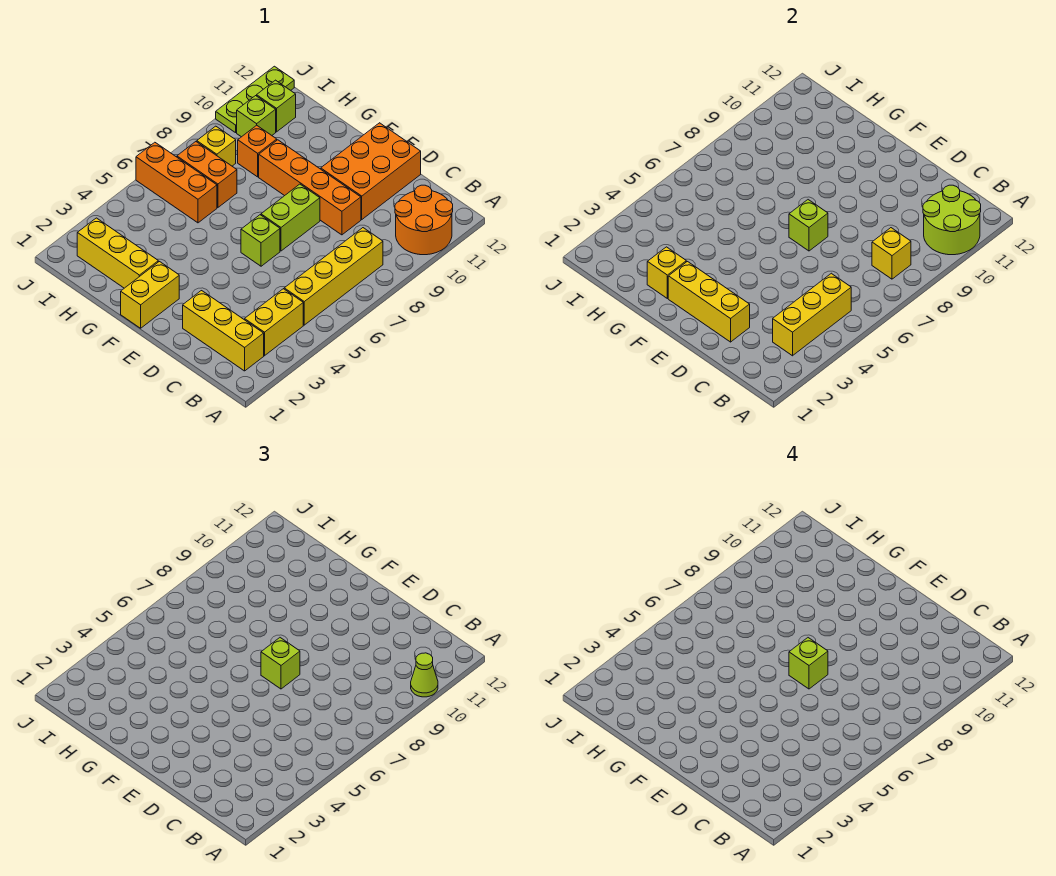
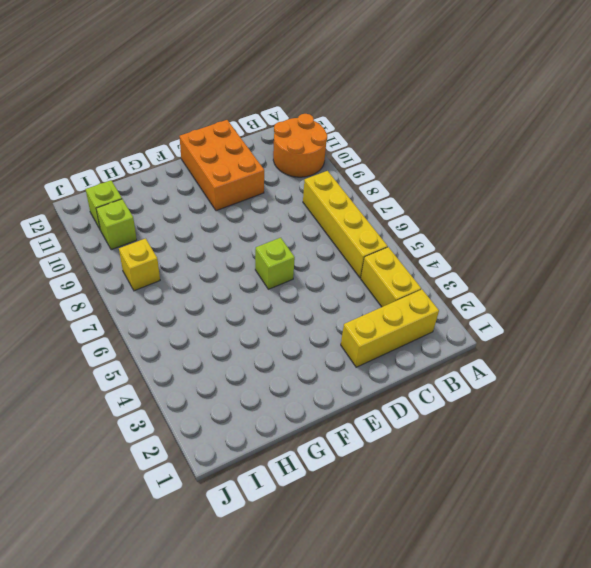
none -> orange brick D9:G9 level 1
none -> lime brick E7:E8 level 1
none -> yellow brick F1:F2 level 1

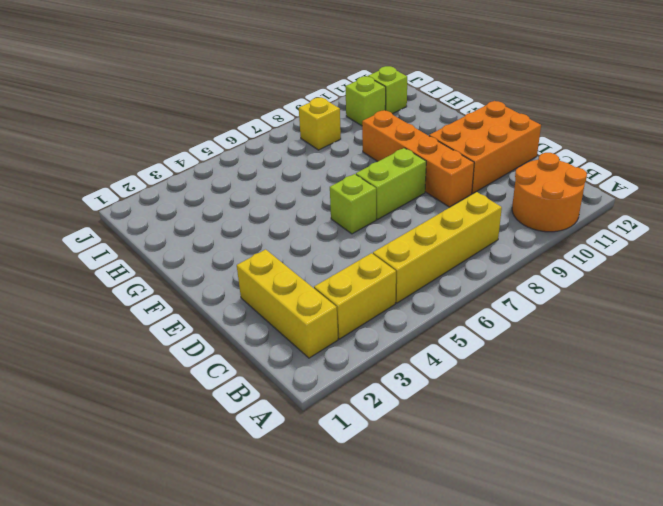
none -> yellow brick F1:F2 level 1
none -> yellow brick G2:I2 level 1
none -> orange brick H6:J6 level 1

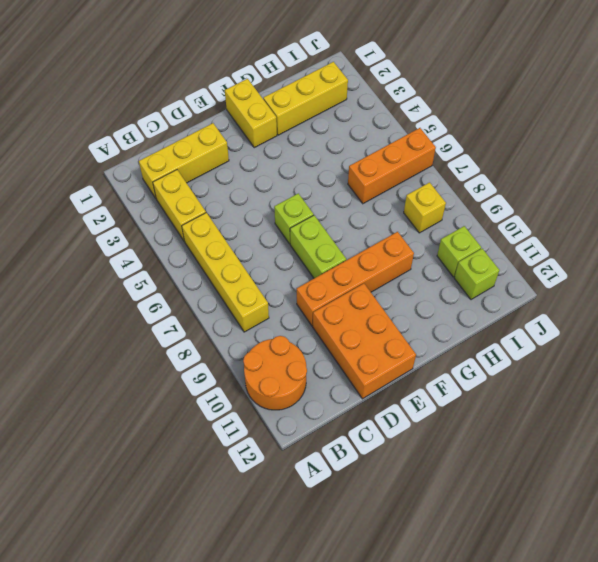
none -> orange brick H7:I7 level 1
none -> orange brick H9 level 1
none -> lime plate J10:J12 level 1

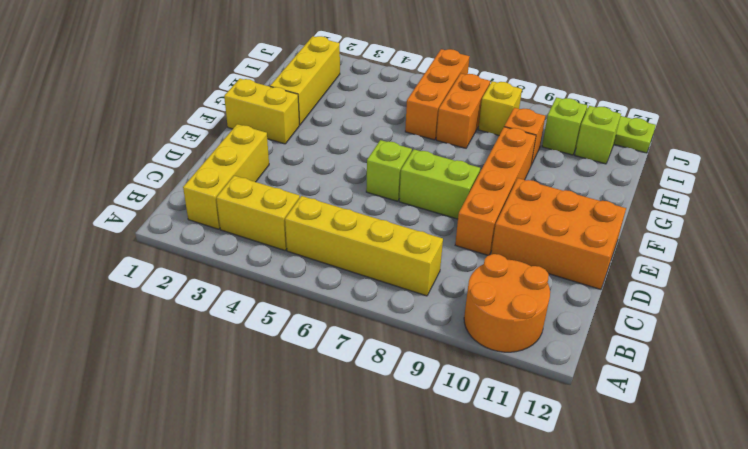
none -> lime round brick A10:B11 level 2
none -> yellow brick B3:B5 level 2
none -> yellow brick B8 level 2

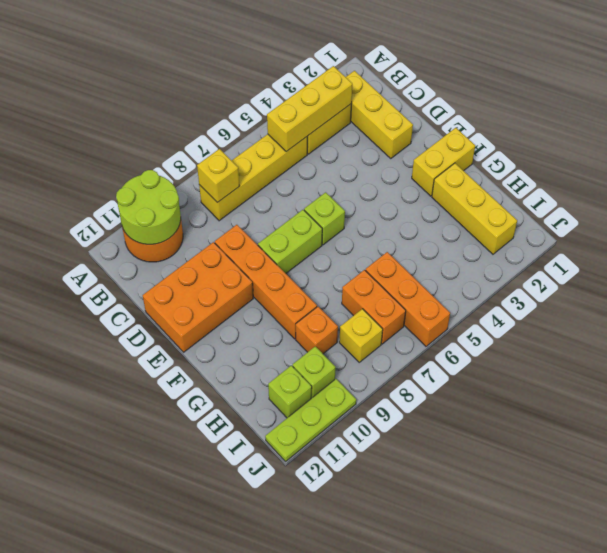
none -> yellow brick D2:F2 level 2
none -> lime brick E7 level 2
none -> yellow brick G2 level 2

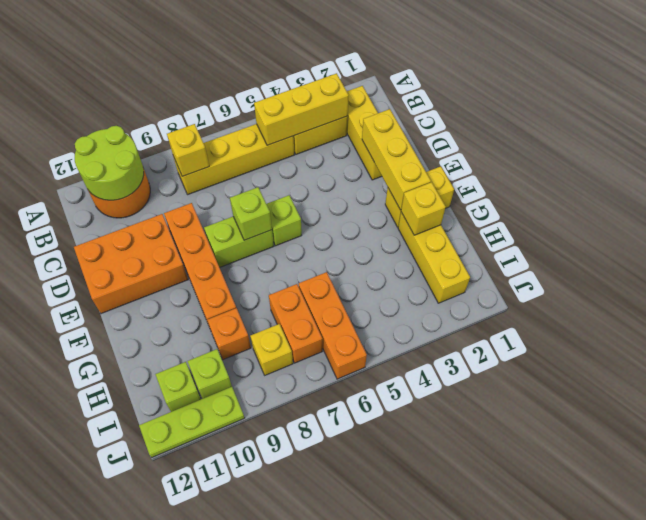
none -> lime cone A10 level 3
none -> lime brick E7 level 3
none -> lime brick E7 level 4

